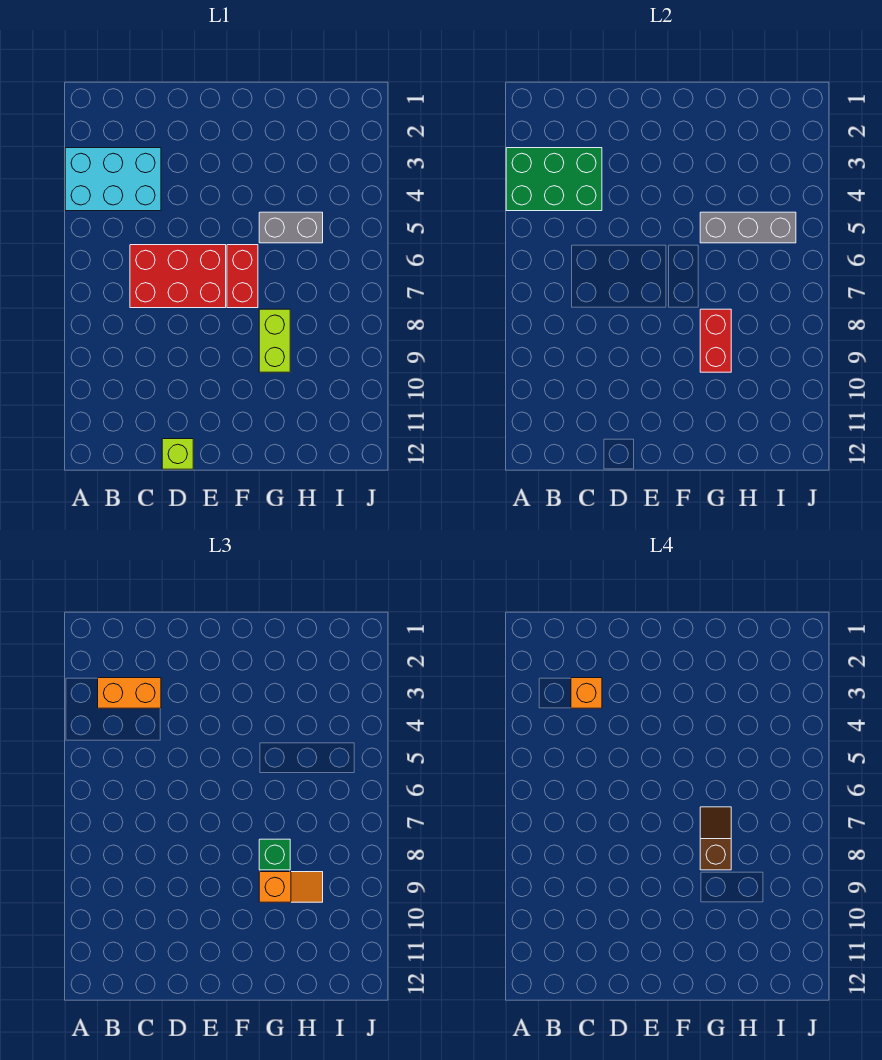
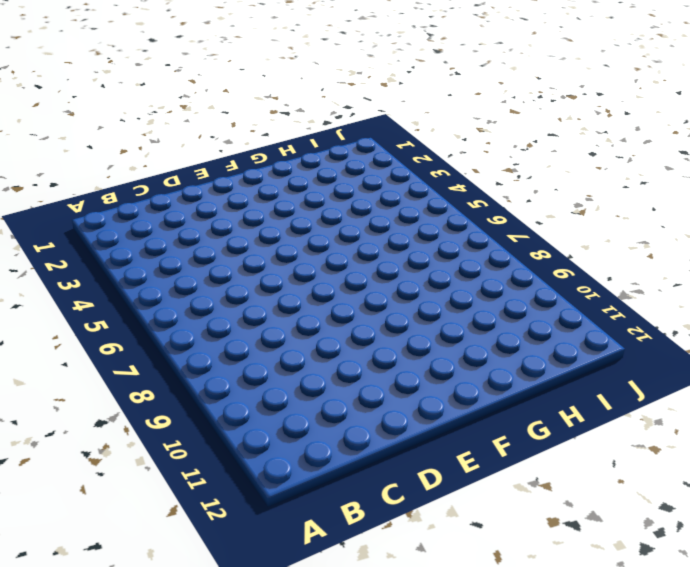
none -> cyan brick A3:C4 level 1
none -> red brick C6:E7 level 1
none -> lime brick D12 level 1

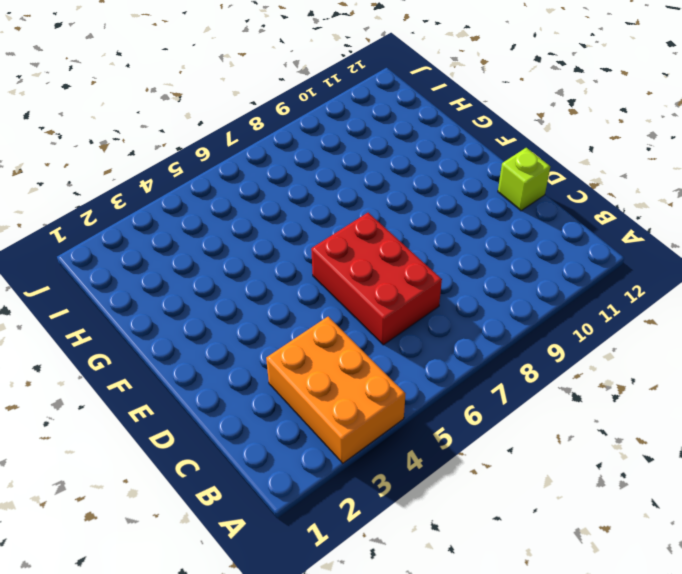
orange brick A3:C4 level 1 -> cyan brick A3:C4 level 1
none -> red brick F6:F7 level 1
none -> grey brick G5:H5 level 1
none -> lime brick G8:G9 level 1

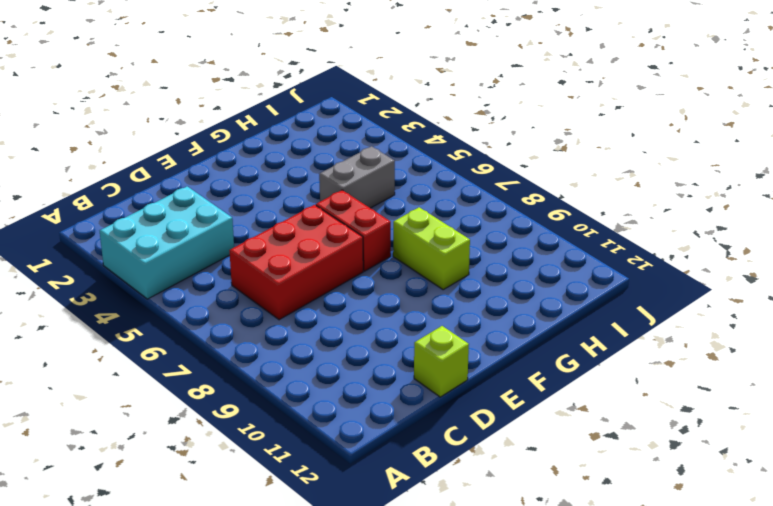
none -> green brick A3:C4 level 2
none -> grey brick G5:I5 level 2
none -> red brick G8:G9 level 2

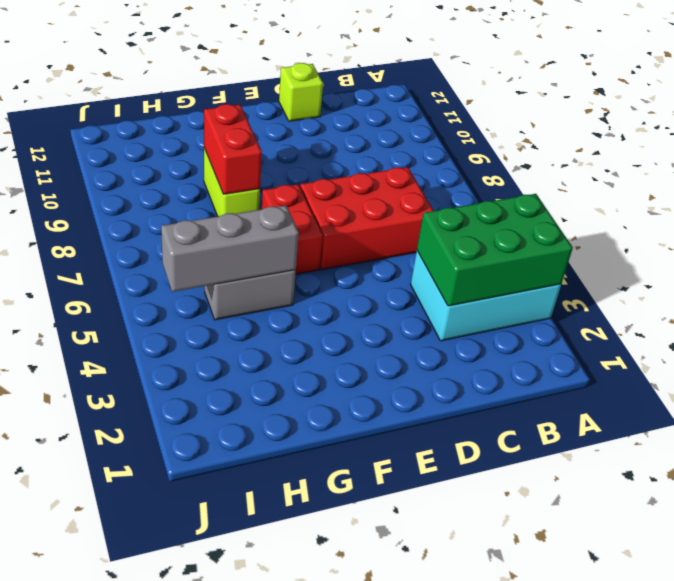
none -> orange brick B3:C3 level 3
none -> green brick G8 level 3
none -> orange slope G9:H9 level 3 top G

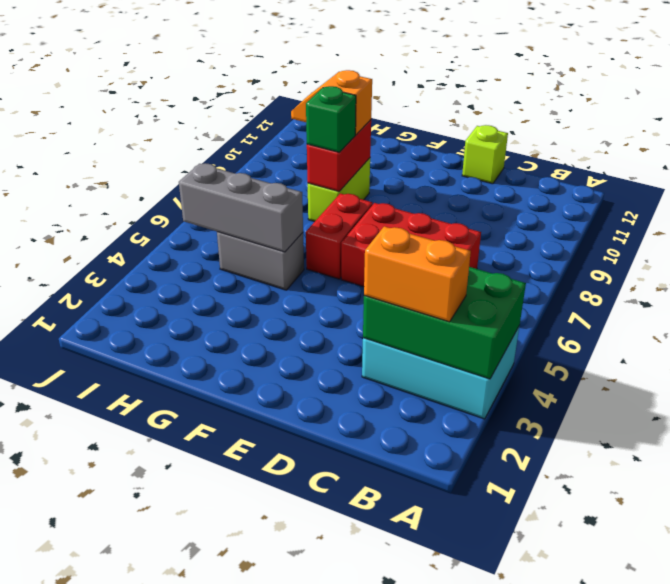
none -> orange brick C3 level 4
none -> brown slope G7:G8 level 4 top 8

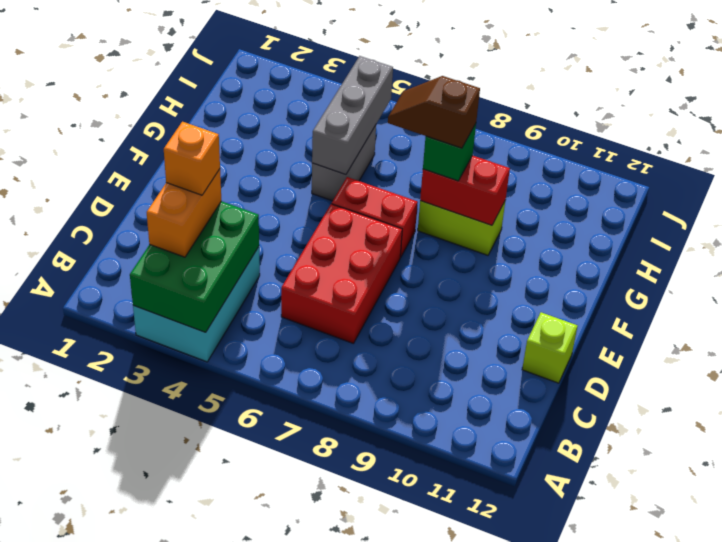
none -> orange slope G9:H9 level 3 top G

